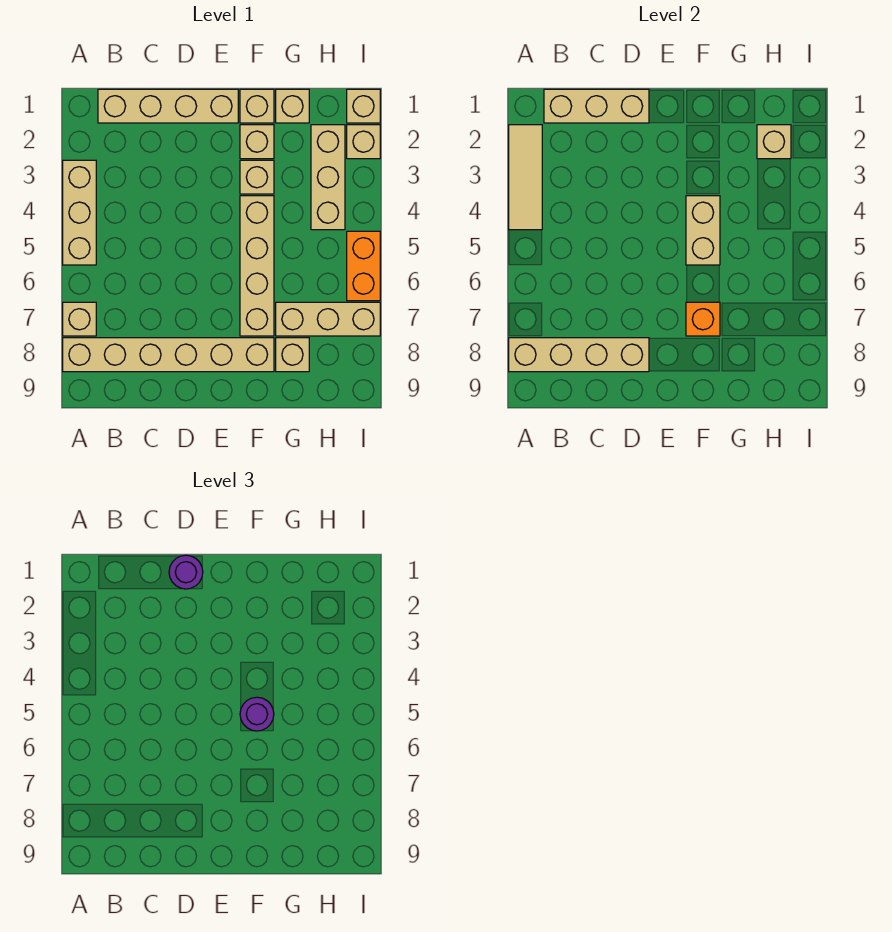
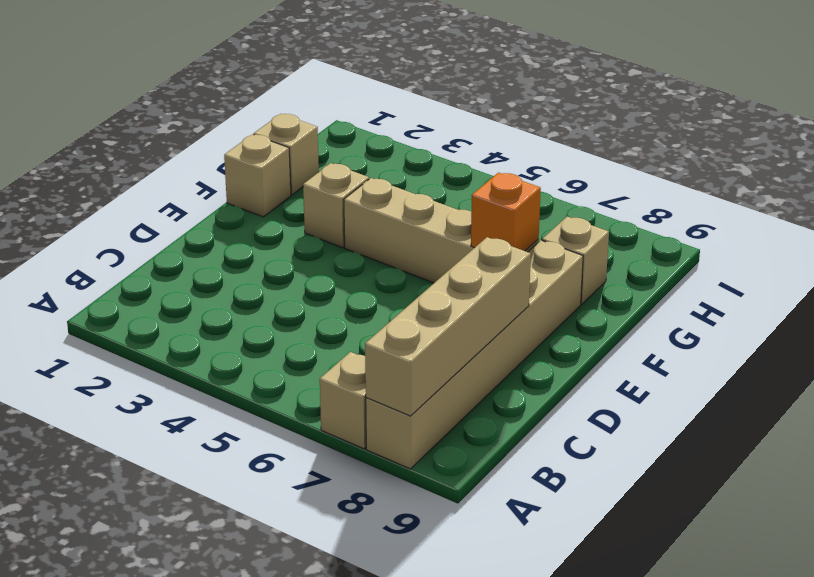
none -> tan brick A3:A5 level 1
none -> tan brick B1:E1 level 1
none -> tan brick F2 level 1

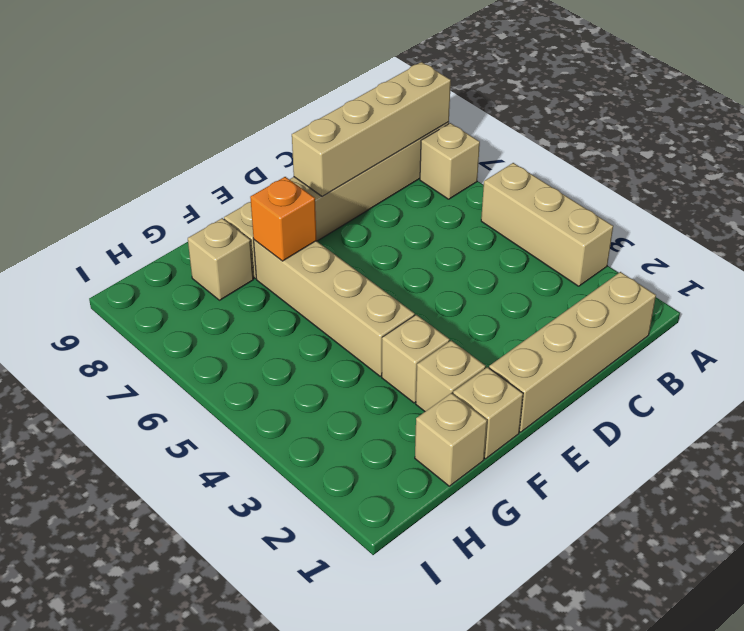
none -> tan brick G7:I7 level 1
none -> tan brick H2:H4 level 1
none -> tan brick I1 level 1

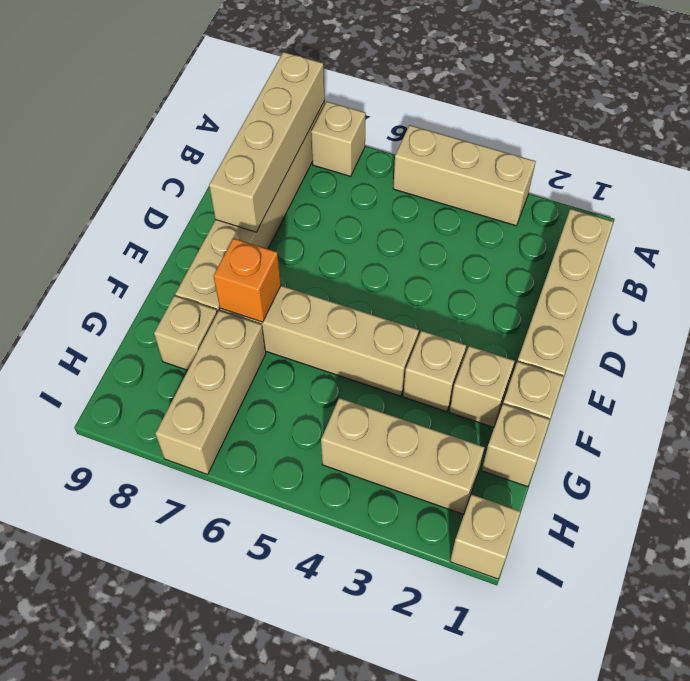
none -> tan brick I2 level 1
none -> orange brick I5:I6 level 1
none -> tan tile A2:A4 level 2

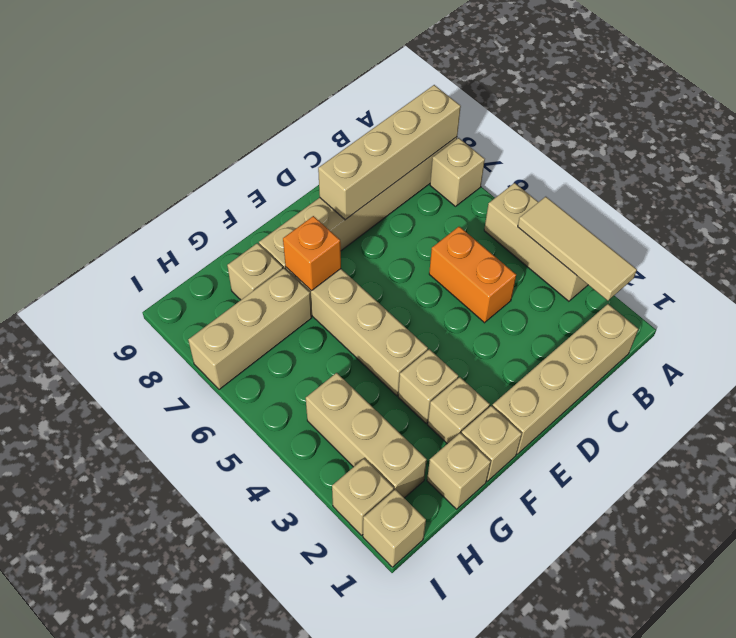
orange brick C4:C5 level 1 -> orange brick I5:I6 level 1
none -> tan brick B1:D1 level 2
none -> tan brick F4:F5 level 2
none -> tan brick H2 level 2

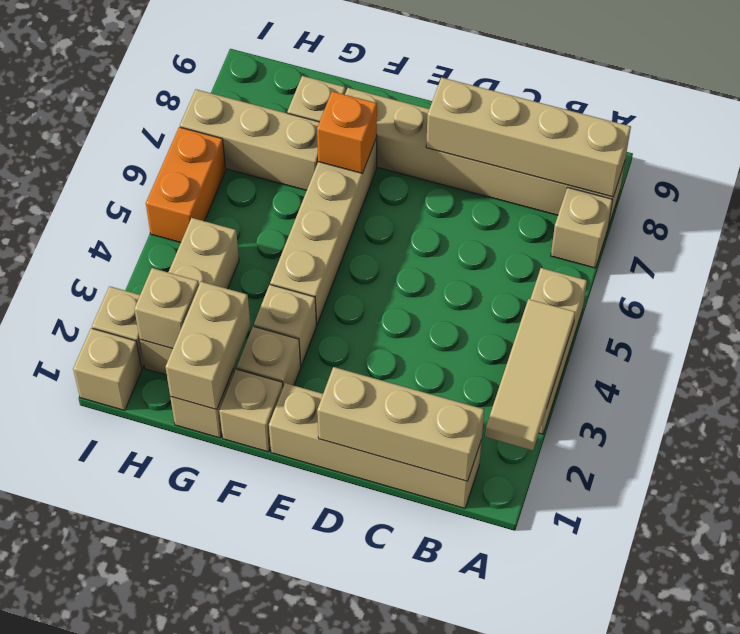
tan brick G1:G2 level 2 -> tan brick F4:F5 level 2
none -> purple round brick D1 level 3
none -> purple round brick F5 level 3

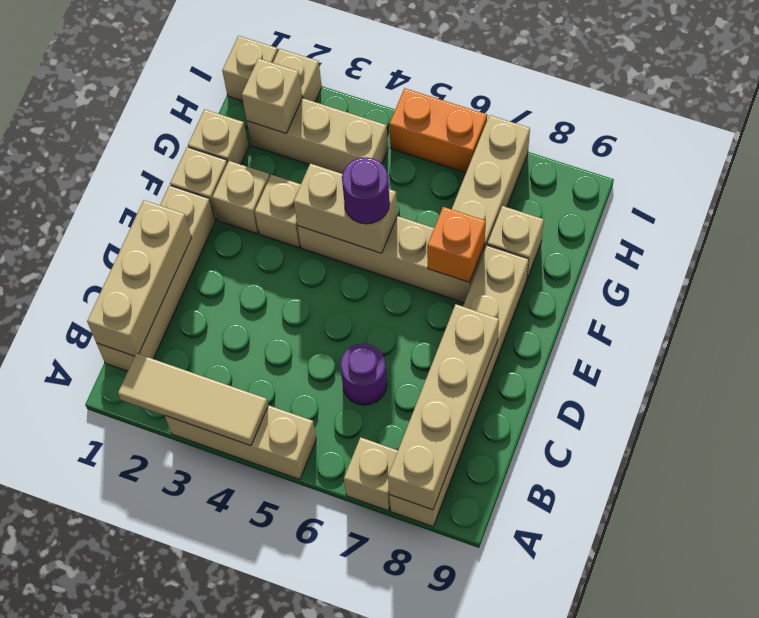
purple round brick C6 level 1 -> purple round brick D1 level 3

